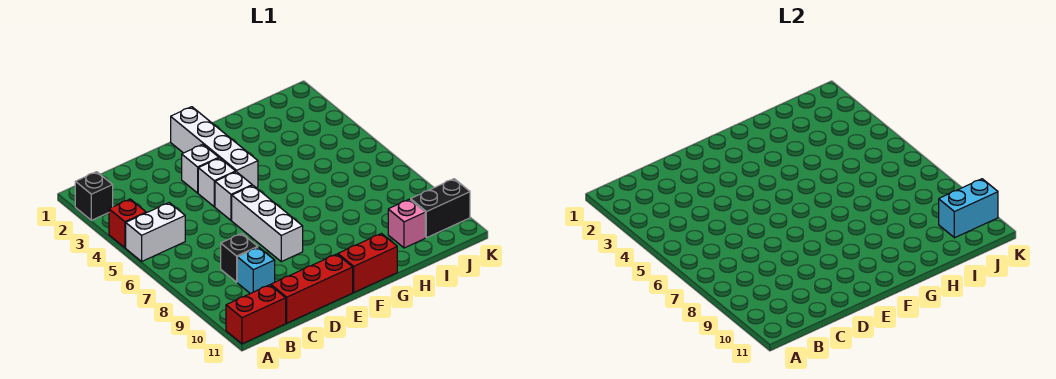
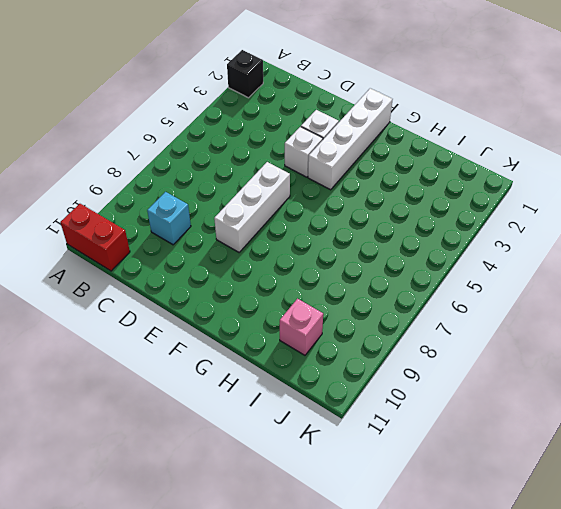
none -> red brick A4 level 1
none -> white brick A5:B5 level 1
none -> black brick C8 level 1

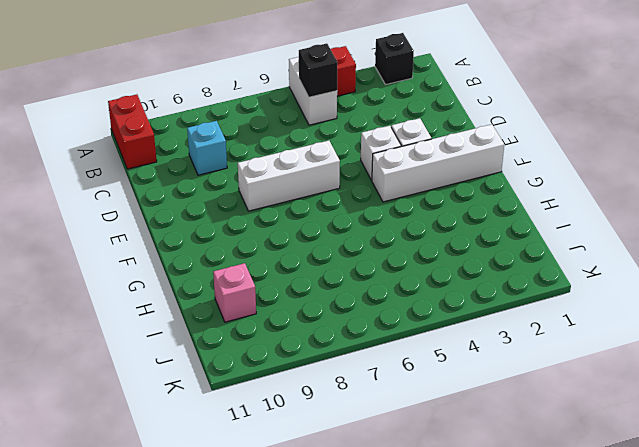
black brick B5 level 2 -> black brick C8 level 1
none -> red brick C11:E11 level 1
none -> white brick E5 level 1
none -> red brick F11:G11 level 1

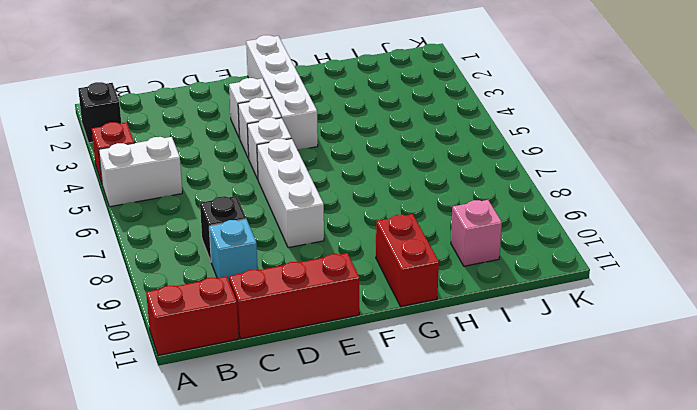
red brick G10:G11 level 1 -> red brick F11:G11 level 1
none -> black brick J10:K10 level 1
none -> cyan brick J10:K10 level 2

